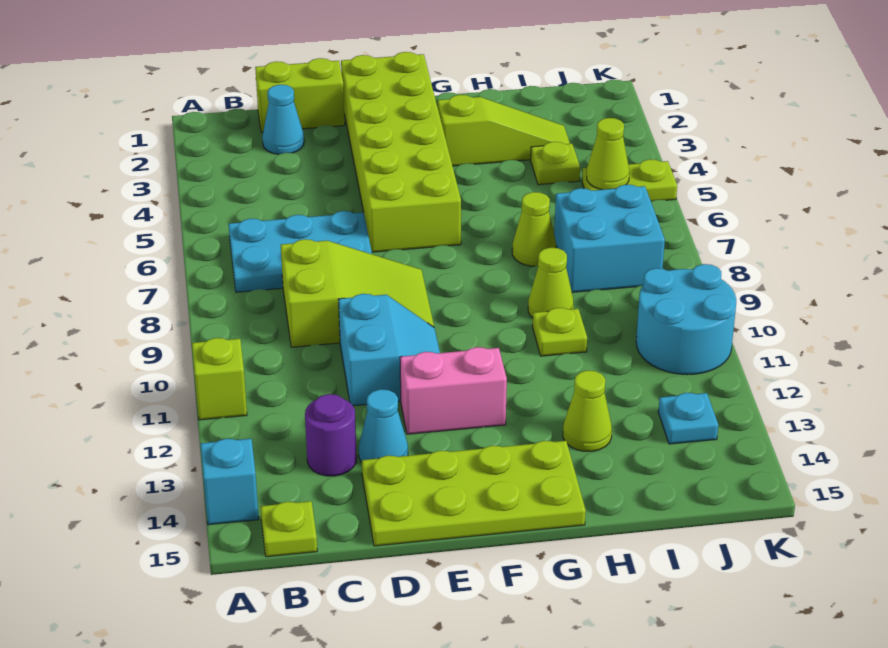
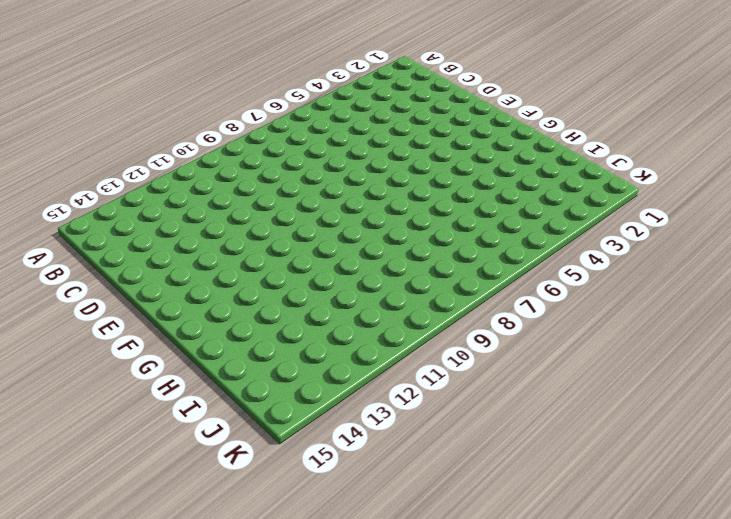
none -> lime brick A11 level 1
none -> cyan brick A14 level 1
none -> cyan plate B6:D7 level 1

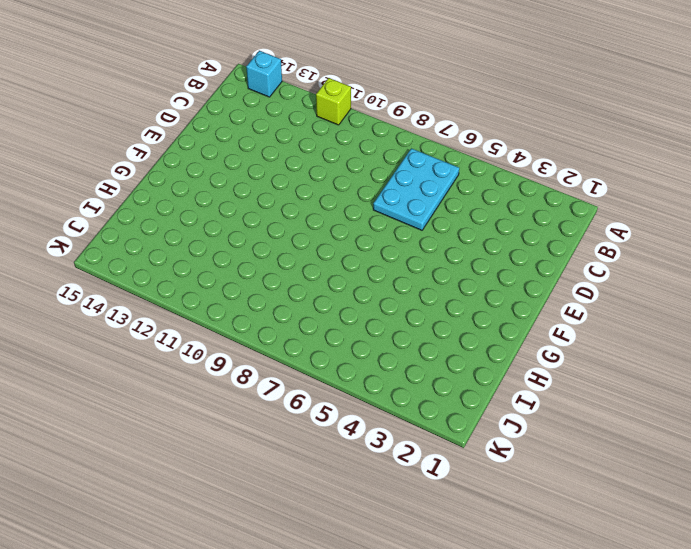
none -> lime plate B15 level 1
none -> lime brick C1:D1 level 1
none -> cyan cone C2 level 1

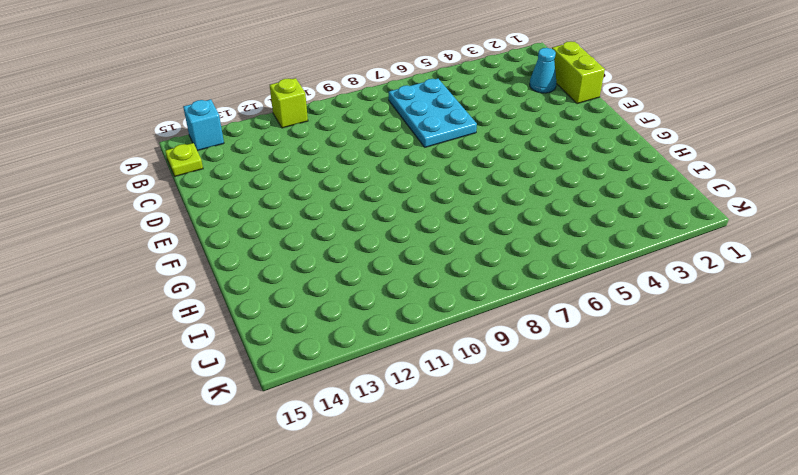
none -> lime slope C8:E9 level 1 top C
none -> purple round brick C13 level 1
none -> cyan slope D10:E11 level 1 top D

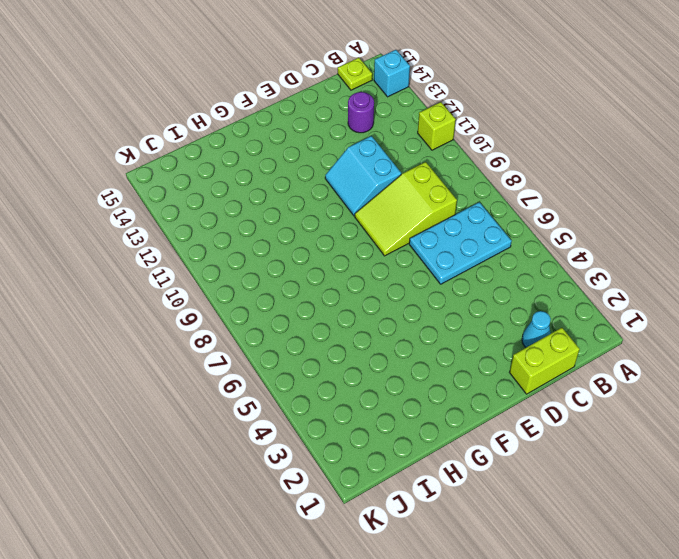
none -> cyan cone D13 level 1
none -> lime plate D14:G15 level 1
none -> lime brick E1:F6 level 1

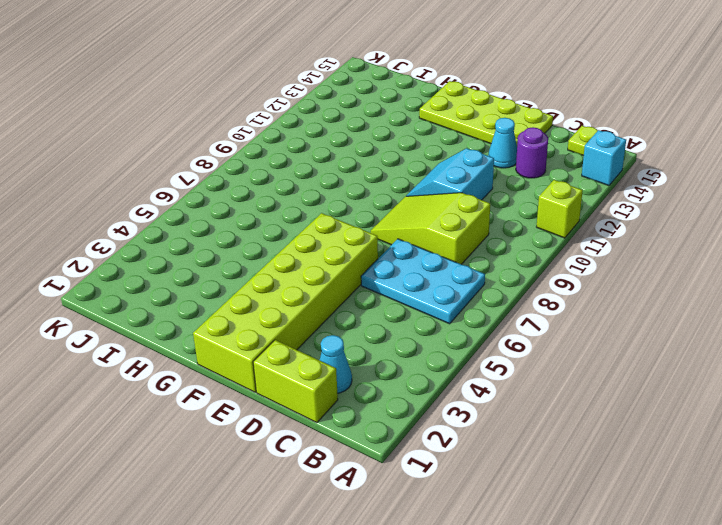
none -> pink brick E12:F12 level 1
none -> lime slope G3:I3 level 1 top G
none -> lime cone H7 level 1

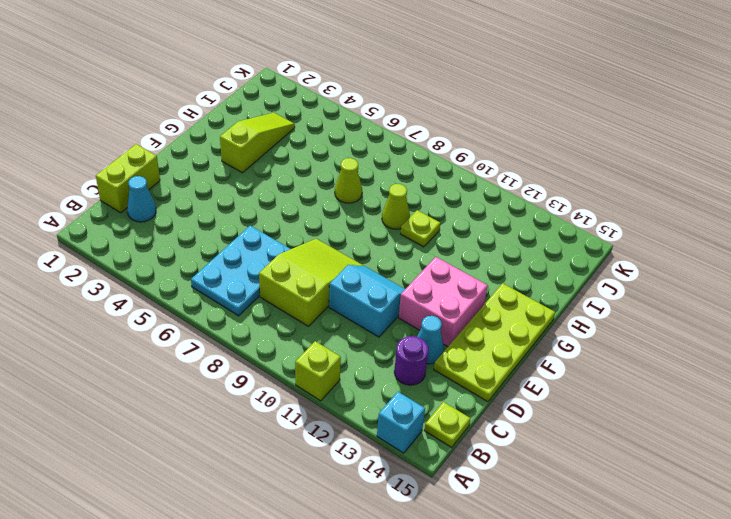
pink brick E12:F13 level 1 -> pink brick E12:F12 level 1
none -> lime brick E1:F6 level 1
none -> lime cone H13 level 1
none -> lime plate I4 level 1

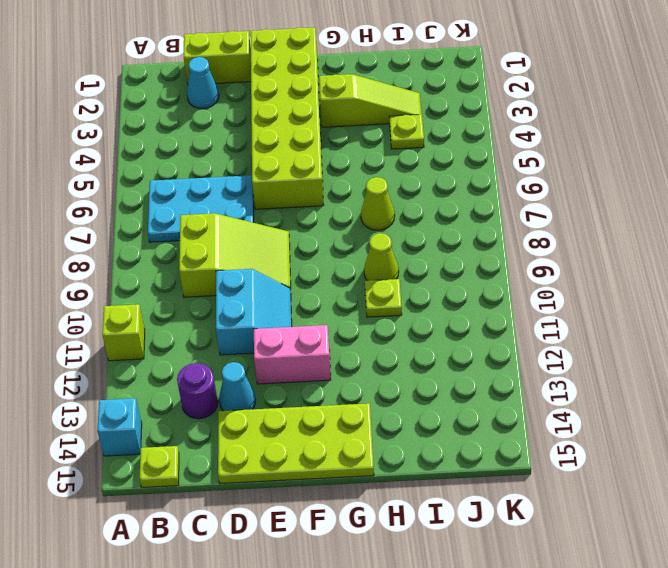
none -> lime cone H13 level 1
none -> cyan brick I7:J8 level 1
none -> lime plate J5:K5 level 1

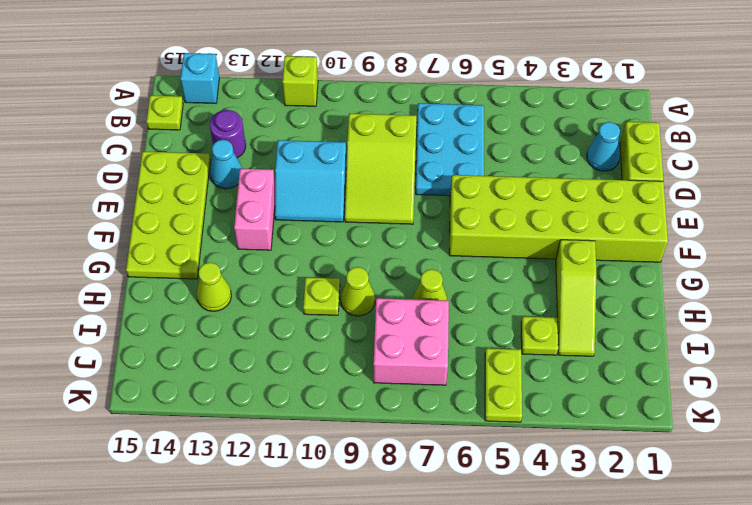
pink brick I7:J8 level 1 -> cyan brick I7:J8 level 1
none -> cyan round brick J10:K11 level 1
none -> cyan plate J13 level 1
none -> lime cone J5 level 2

